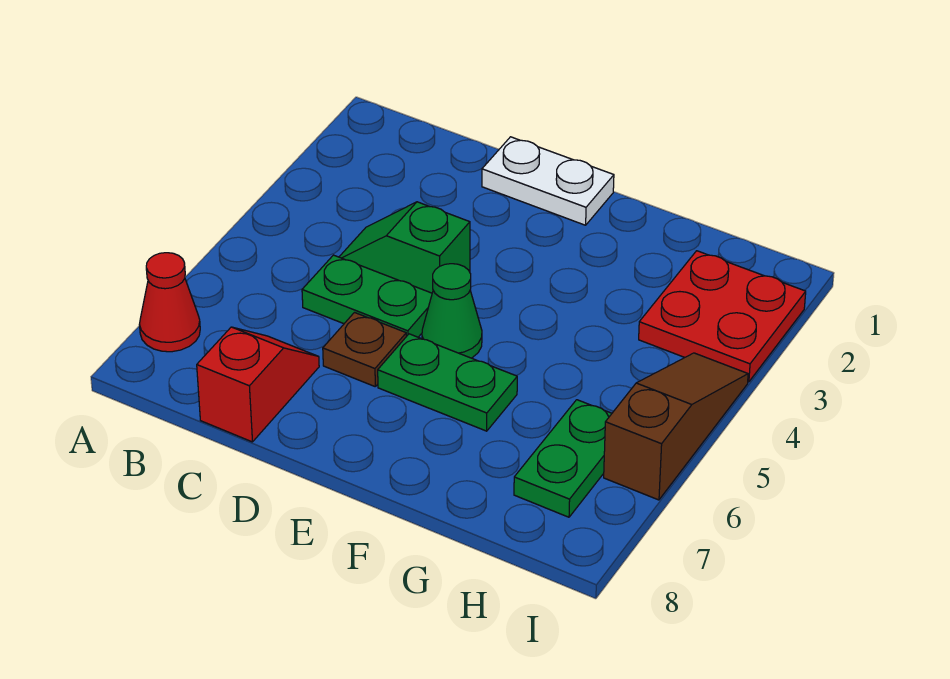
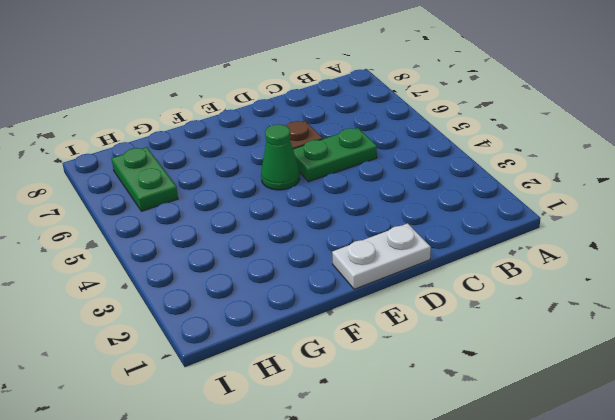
none -> red cone A7 level 1
none -> green slope C4:D4 level 1 top D

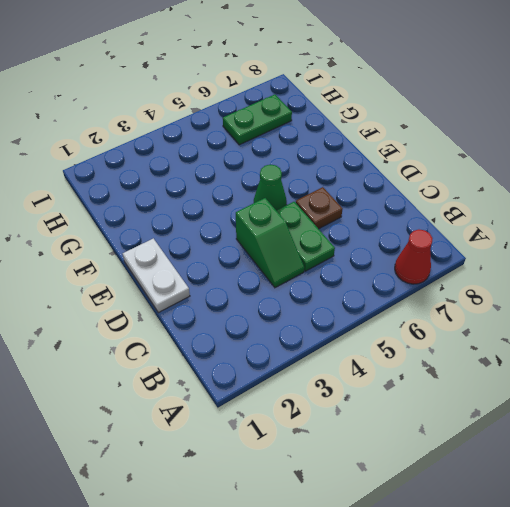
none -> red slope C7:C8 level 1 top 8
none -> green plate E6:F6 level 1

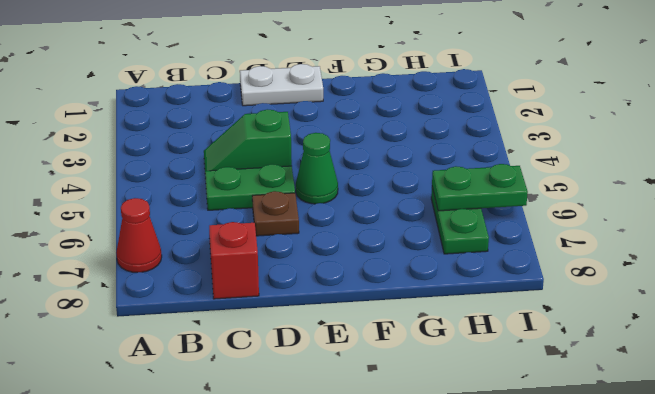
green plate H6:I6 level 2 -> green plate E6:F6 level 1
none -> red plate H2:I3 level 1
none -> brown slope I4:I6 level 1 top 6

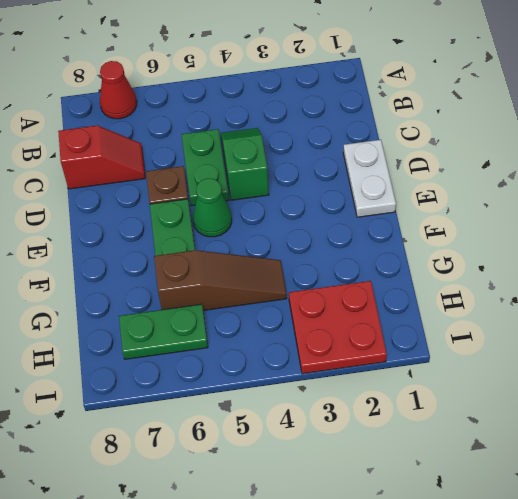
brown slope G4:G6 level 1 top 6 -> brown slope I4:I6 level 1 top 6

